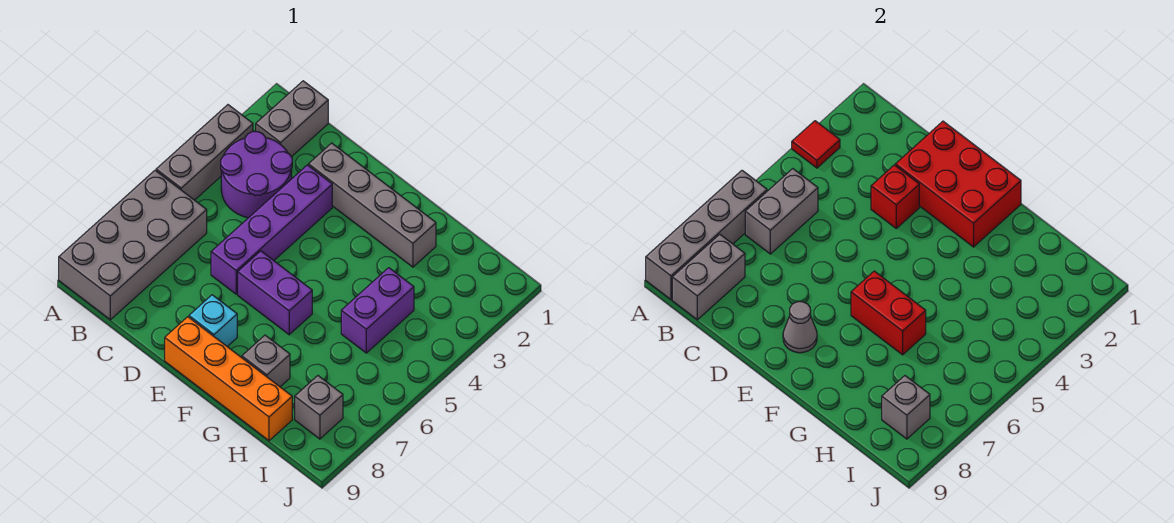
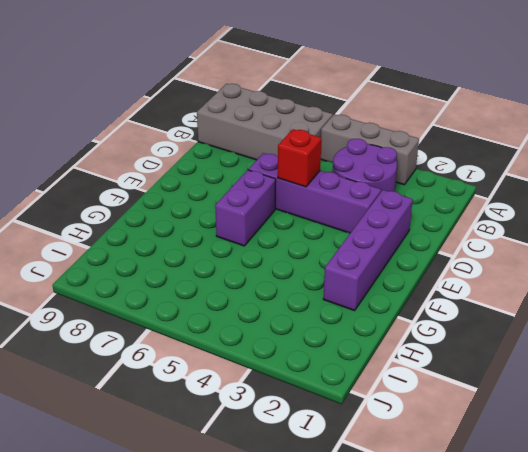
purple brick D2:G2 level 1 -> grey brick D2:G2 level 1
red brick D5 level 2 -> red brick D3 level 2
none -> grey brick B1:B2 level 1
none -> cyan brick E8 level 1
none -> orange brick E9:H9 level 1

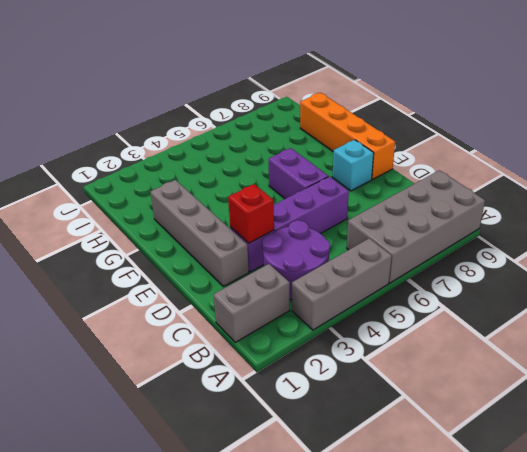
none -> grey brick G8 level 1
none -> purple brick H4:H5 level 1
none -> grey brick I8 level 1

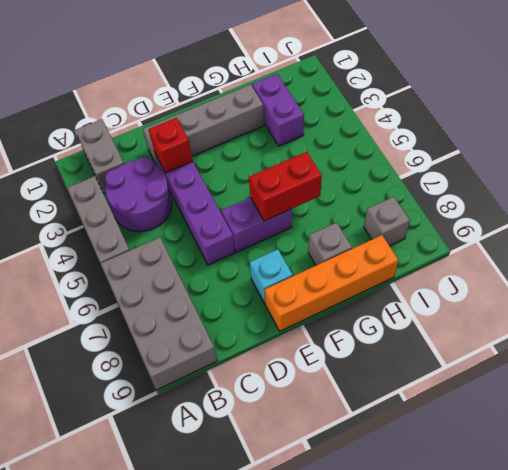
purple brick H2:H3 level 1 -> purple brick H4:H5 level 1
none -> red tile A3 level 2
none -> grey brick A6:A9 level 2
none -> grey brick B5:B6 level 2

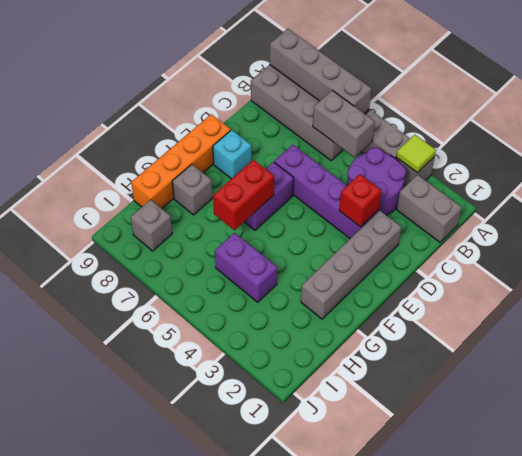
lime tile A3 level 2 -> red tile A3 level 2
none -> grey brick B8:B9 level 2
none -> red brick D1:F2 level 2
none -> grey cone E8 level 2

